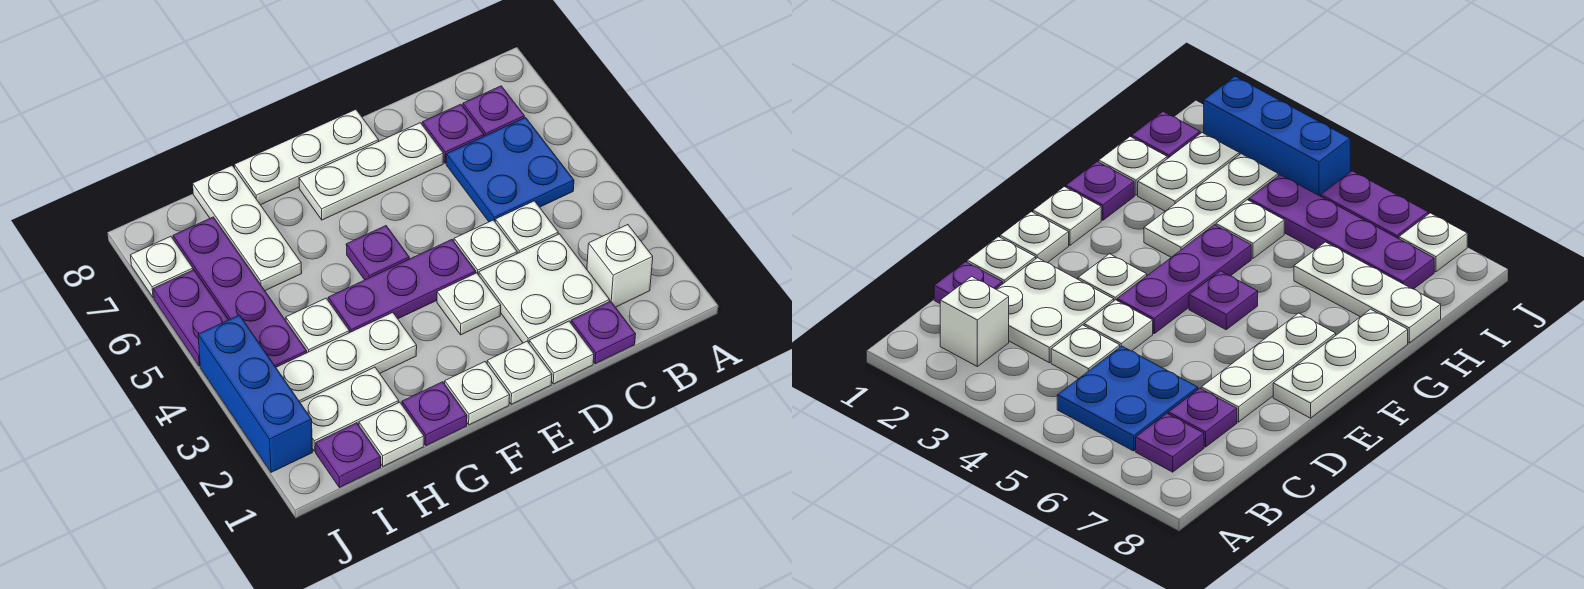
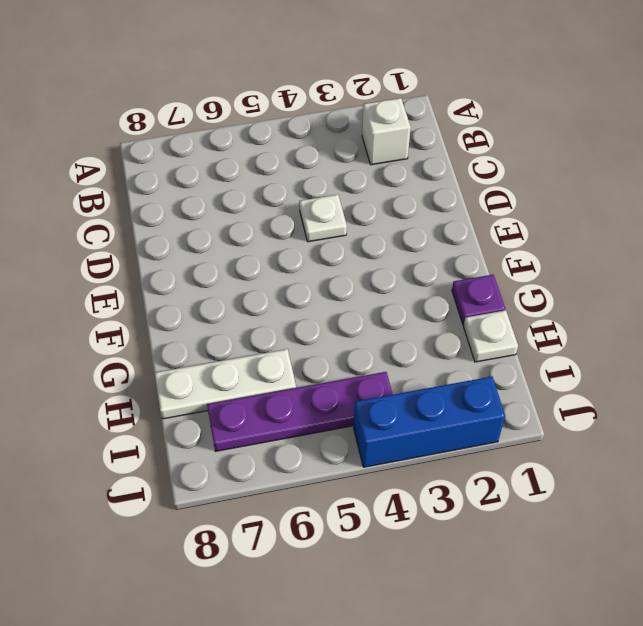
none -> blue plate B5:C6 level 1
none -> purple plate B7 level 1
none -> purple plate C1 level 1

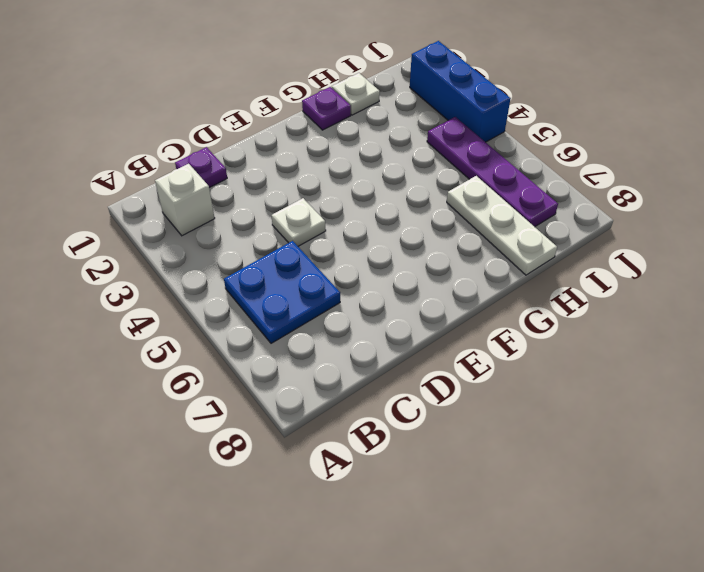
none -> purple plate B7 level 1
none -> white plate C2:D3 level 1
none -> white plate C4 level 1

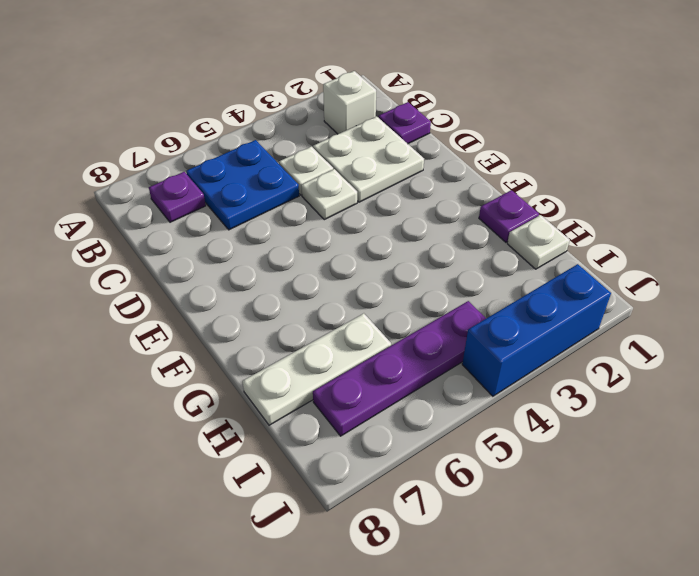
none -> purple plate C7 level 1
none -> white plate D1 level 1
none -> white plate D7:F7 level 1

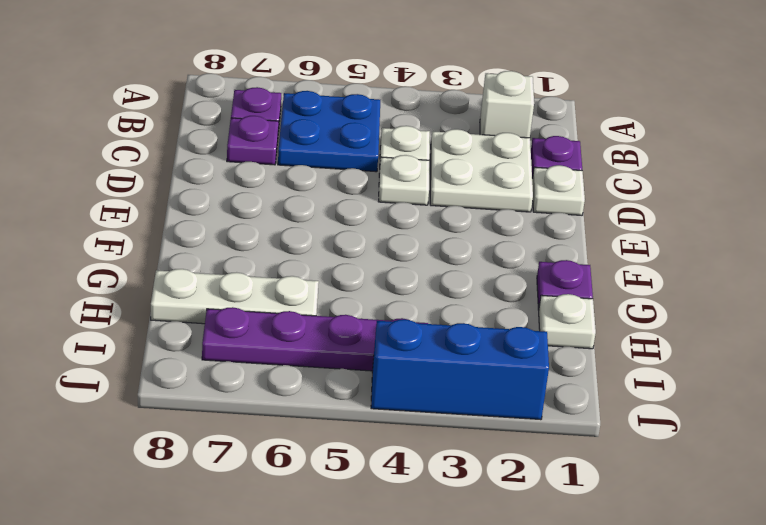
none -> white plate D7:F7 level 1
none -> white plate E1 level 1
none -> white plate E3 level 1

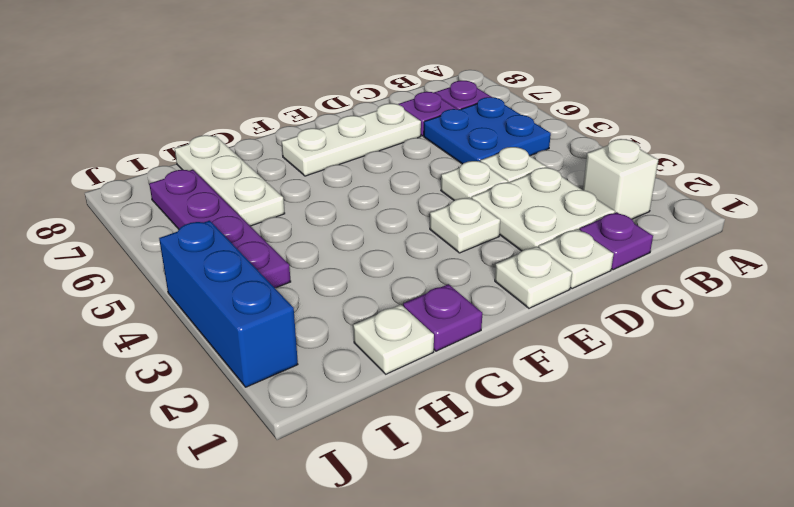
none -> purple plate E4:G4 level 1
none -> white plate E8:G8 level 1
none -> white plate F1 level 1

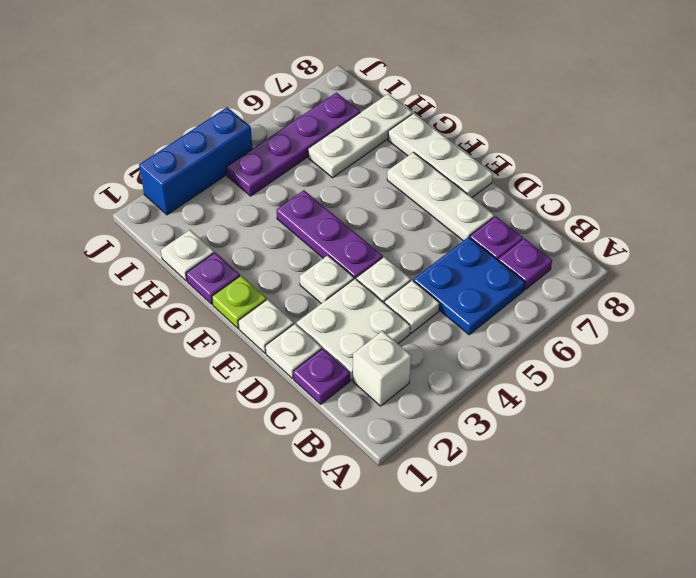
lime plate F1 level 1 -> white plate F1 level 1
none -> purple plate F5 level 1
none -> white plate G3:I3 level 1
none -> white plate H2:I2 level 1

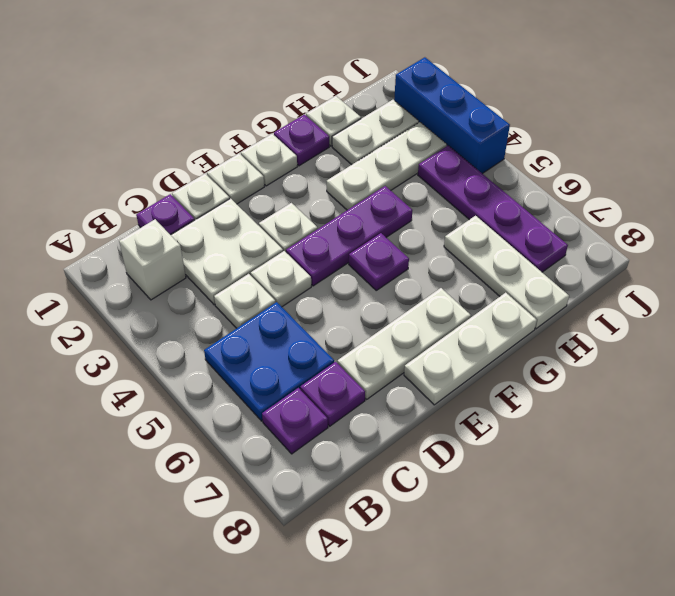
none -> white plate H4 level 1
none -> purple plate I1 level 1
none -> purple plate J5:J6 level 1

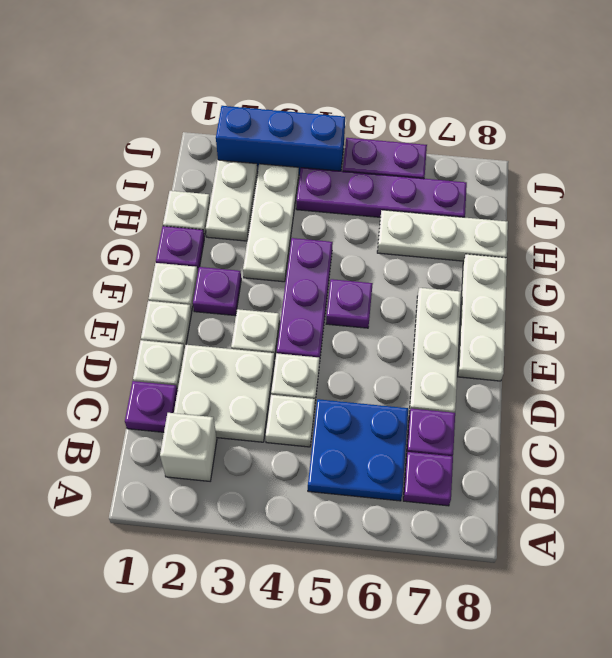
purple plate F2 level 1 -> purple plate I1 level 1
none -> white plate H4 level 1
none -> white plate J7 level 1

